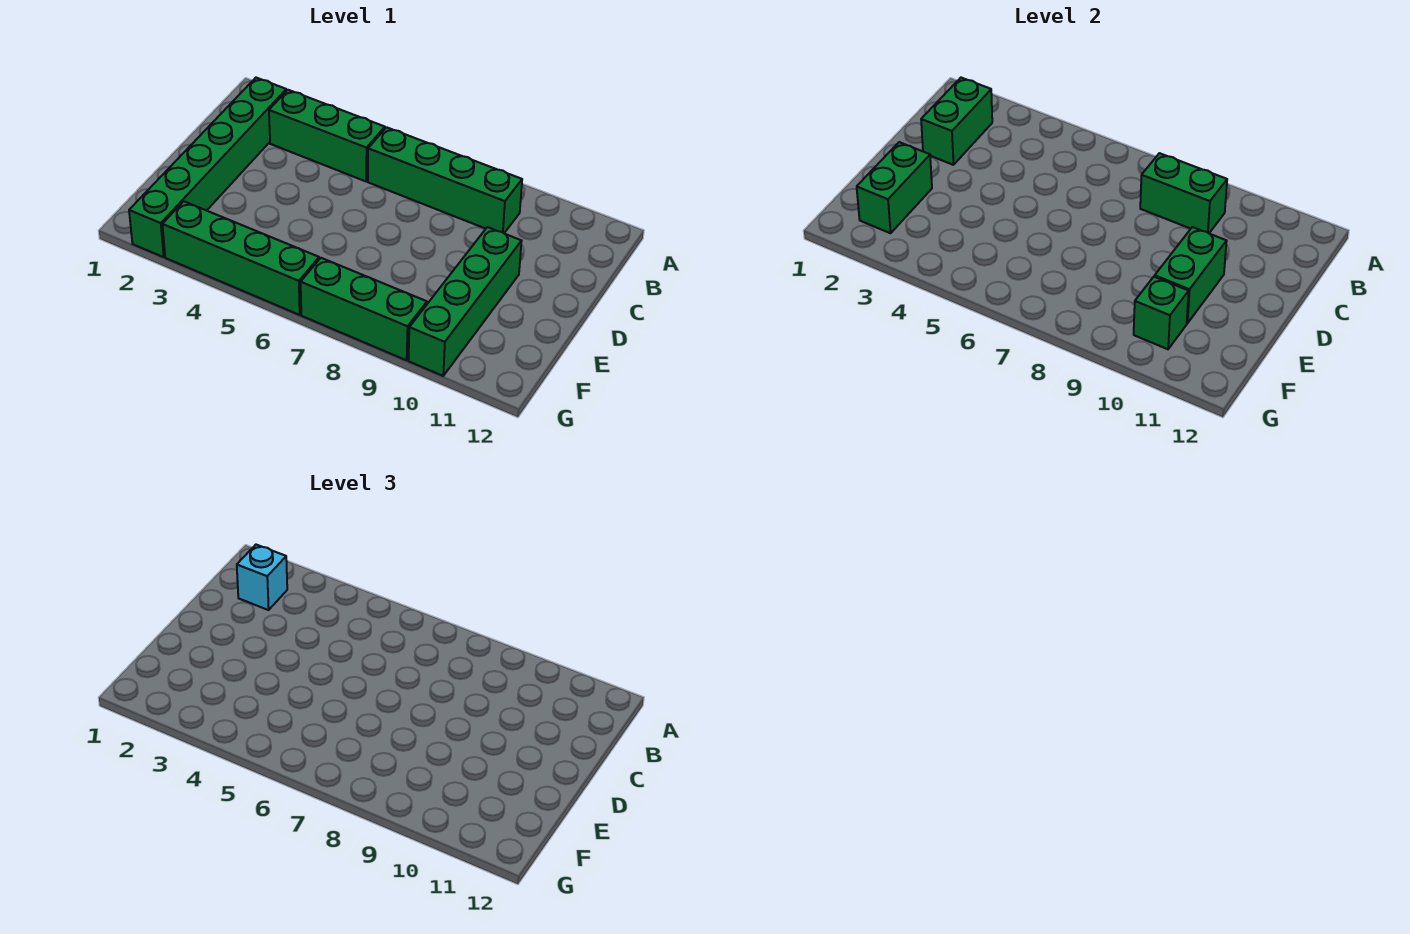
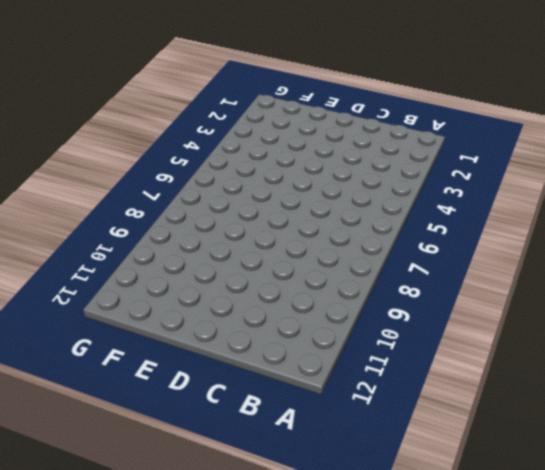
none -> green brick B2:G2 level 1
none -> green brick B3:B5 level 1
none -> green brick B6:B9 level 1

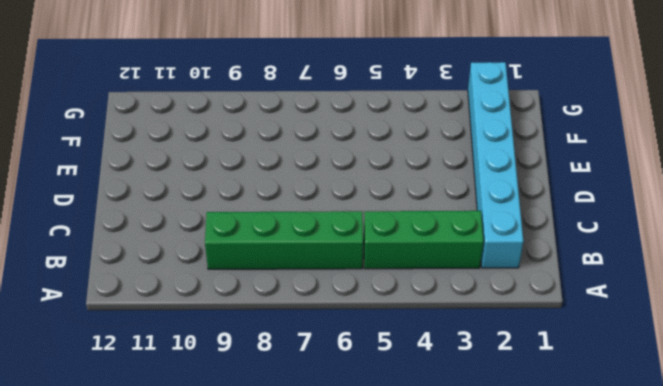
cyan brick B2:G2 level 1 -> green brick B2:G2 level 1
none -> green brick D10:G10 level 1
none -> green brick G3:G6 level 1
none -> green brick G7:G9 level 1

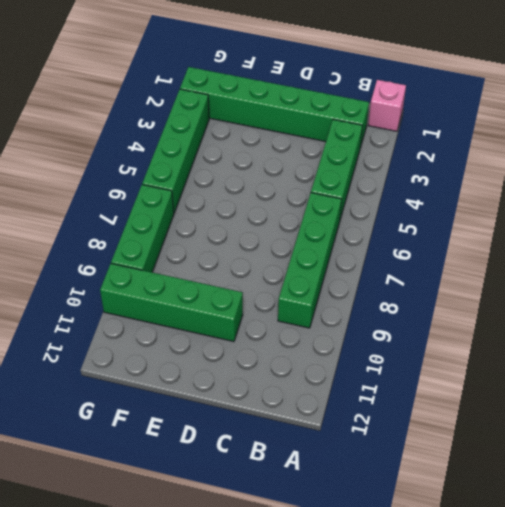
pink brick A1 level 1 -> none
none -> green brick B2:C2 level 2
none -> green brick B8:B9 level 2
none -> green brick D10:E10 level 2

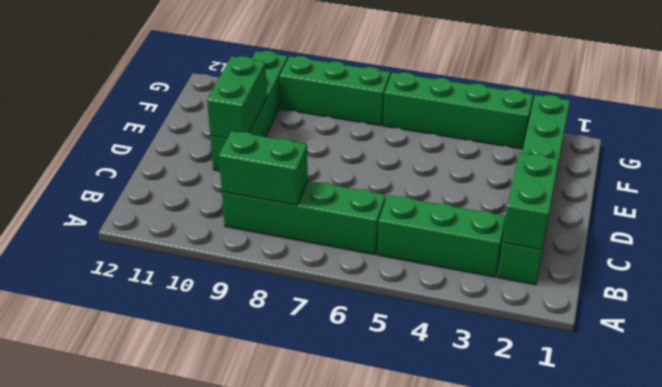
none -> green brick E2:F2 level 2
none -> green brick F10 level 2
none -> cyan brick B2 level 3

